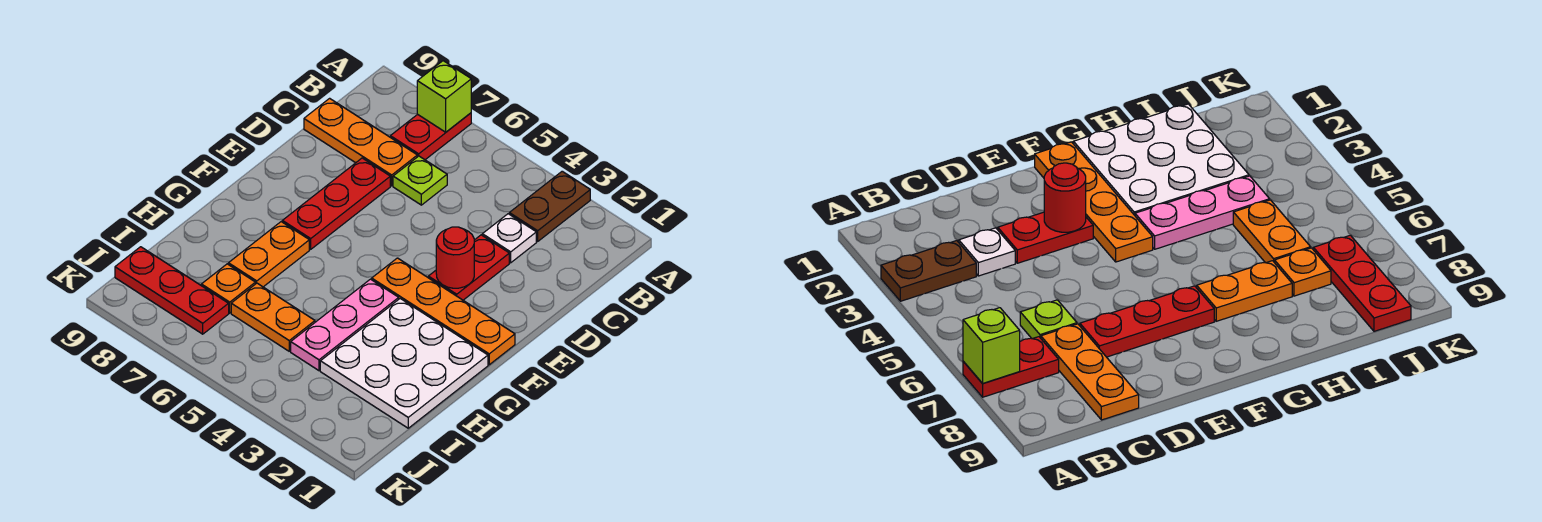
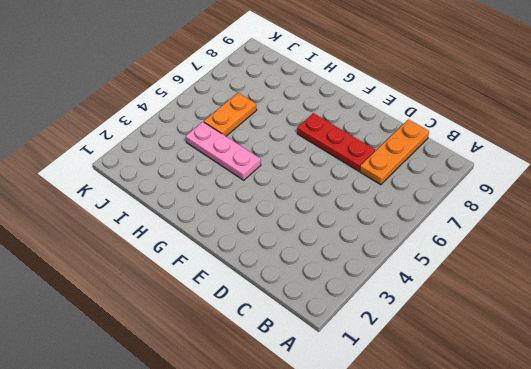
none -> brown plate A3:B3 level 1
none -> red plate A7:B7 level 1
none -> white plate C3 level 1

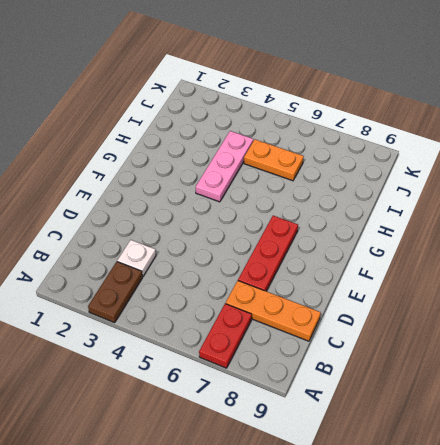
none -> lime plate C6 level 1
none -> red plate D3:E3 level 1
none -> orange plate F1:F4 level 1

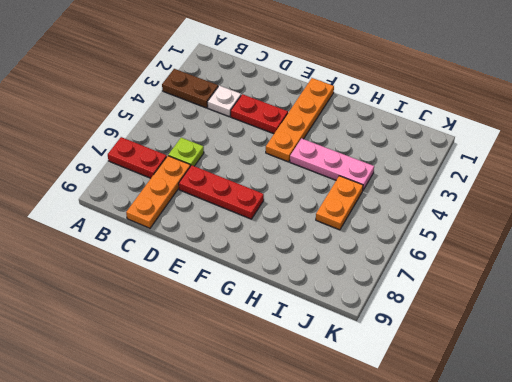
none -> white plate G1:I3 level 1
none -> orange plate G7:H7 level 1
none -> orange plate I7 level 1

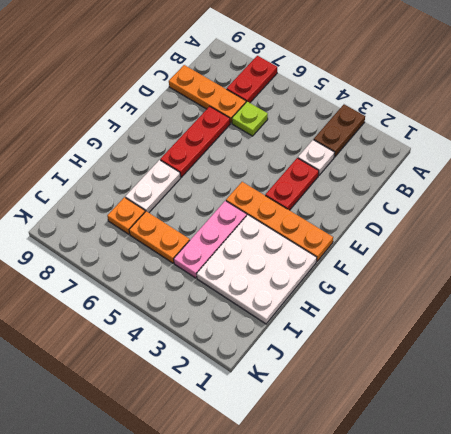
white plate G7:H7 level 1 -> orange plate G7:H7 level 1
none -> red plate J7:J9 level 1
none -> lime brick A7 level 2
none -> red round brick E3 level 2

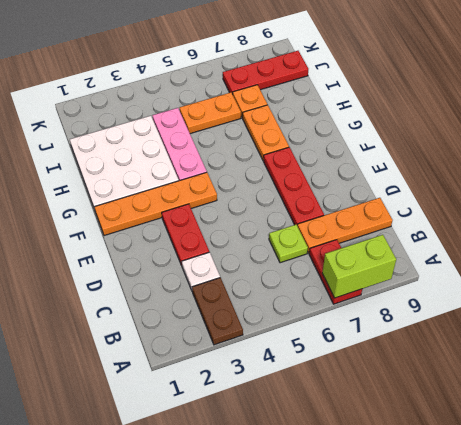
lime brick A7:A8 level 2 -> lime brick A7 level 2
none -> red round brick E3 level 2

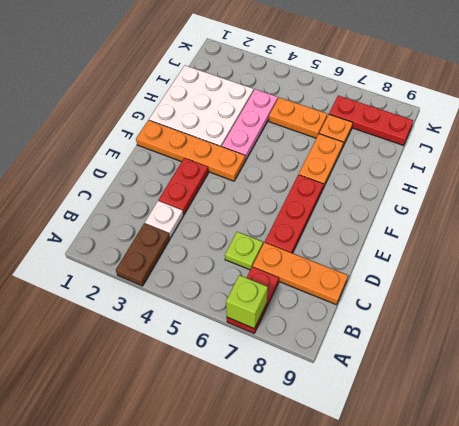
none -> red round brick E3 level 2

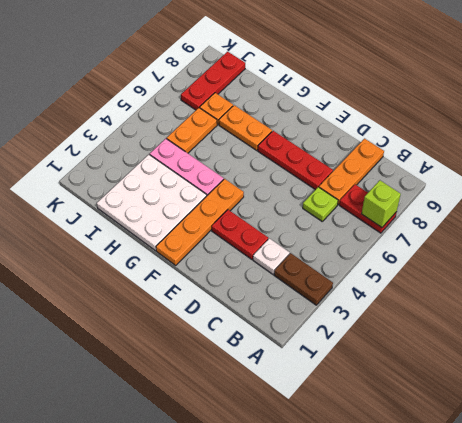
none -> red round brick E3 level 2

